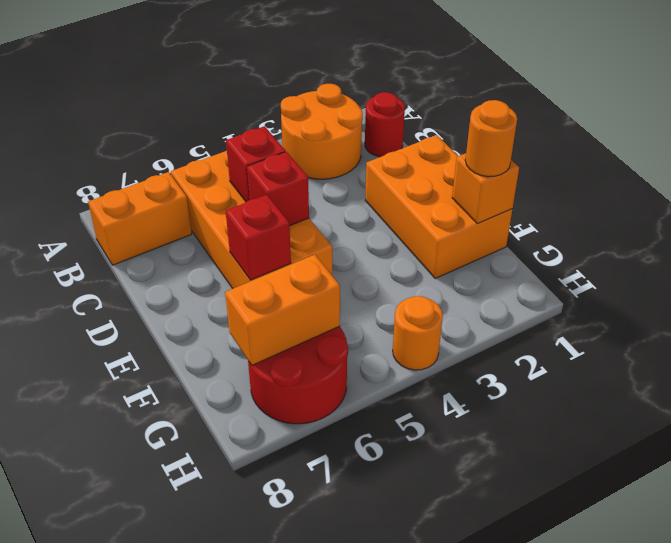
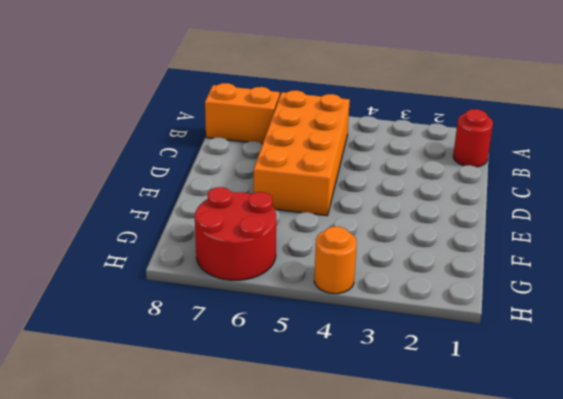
none -> orange round brick A2:B3 level 1
none -> orange brick D1:F2 level 1
none -> red brick C5 level 2

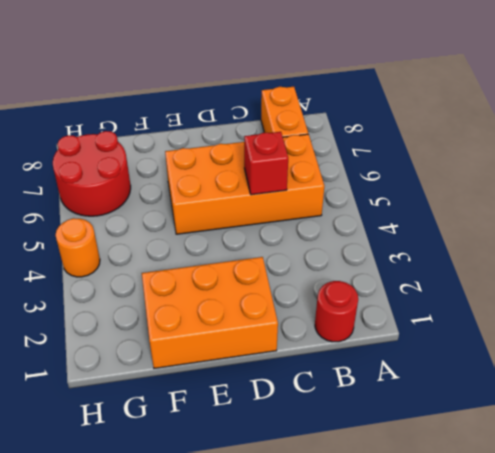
none -> orange round brick A2:B3 level 1
none -> red brick D5 level 2
none -> red brick E6 level 2

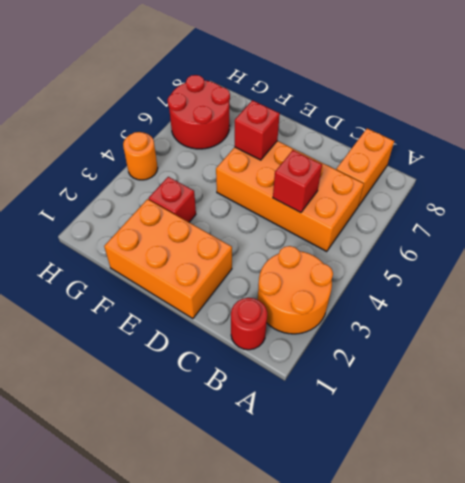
red brick F3 level 1 -> red brick D5 level 2
none -> orange brick F1 level 2
none -> orange brick G6:G7 level 2
none -> orange round brick F1 level 3

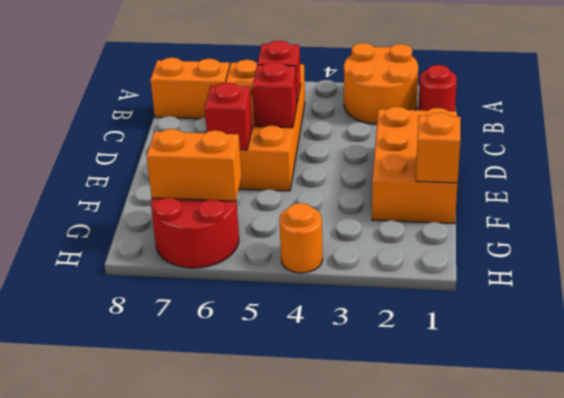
none -> orange round brick F1 level 3

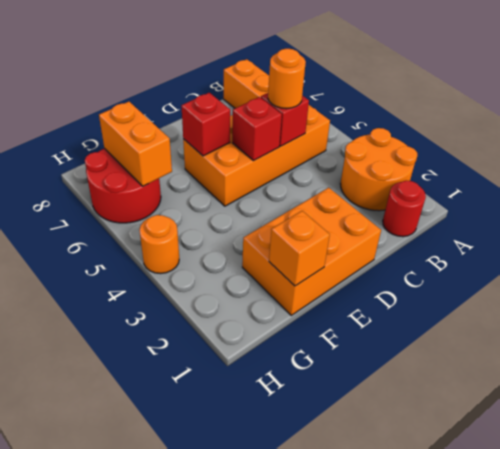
orange round brick C5 level 3 -> orange round brick F1 level 3

